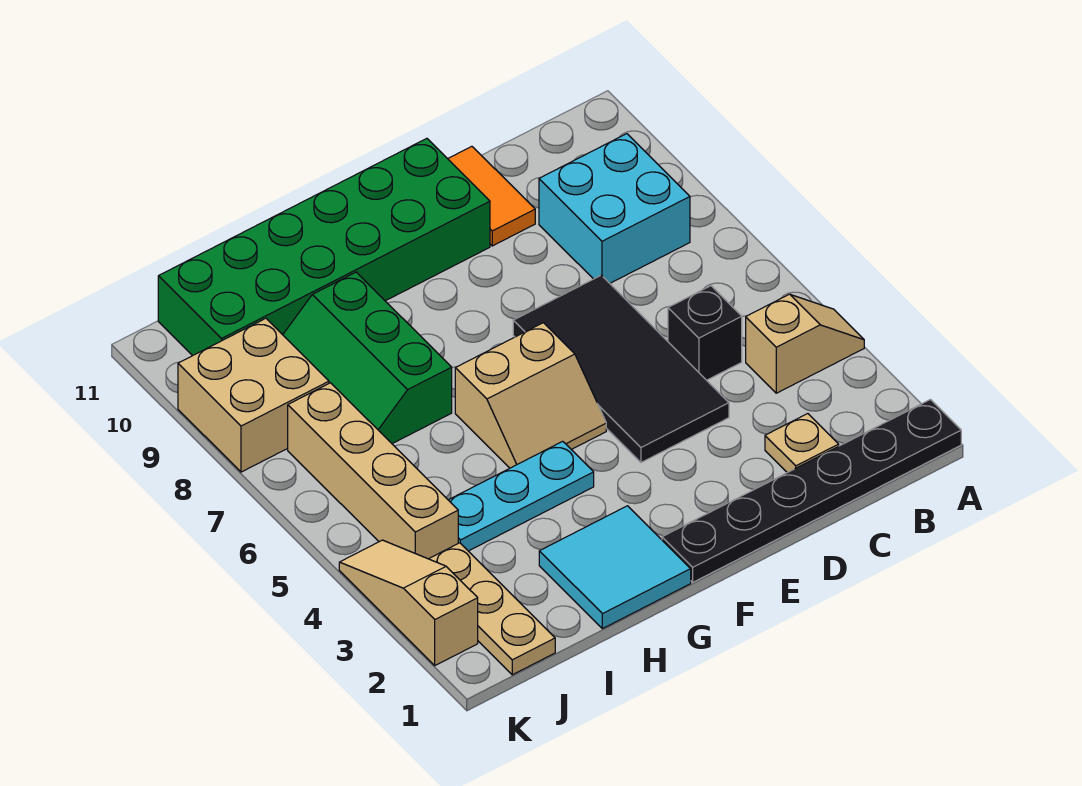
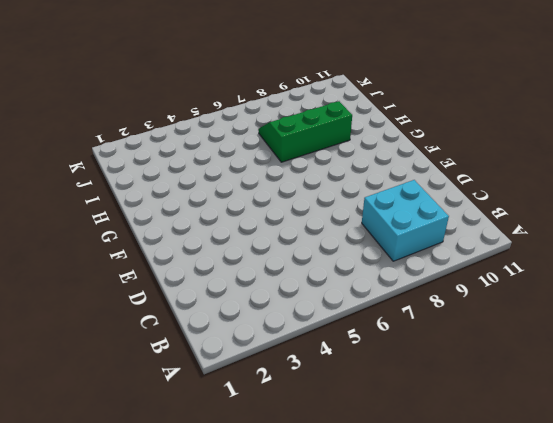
none -> black plate A1:F1 level 1
none -> tan slope A4:B4 level 1 top B
none -> tan plate C2 level 1

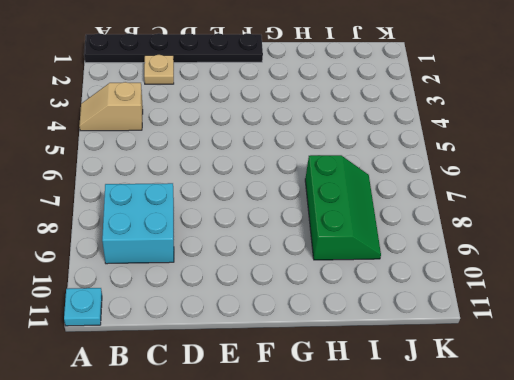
cyan plate A11 level 1 -> none
none -> black brick C5 level 1
none -> black tile D4:E7 level 1
none -> orange tile D10:D11 level 1

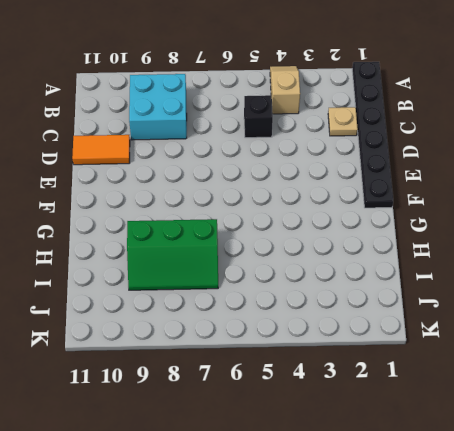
none -> black tile D4:E7 level 1
none -> green brick E10:J11 level 1
none -> tan slope F5:G6 level 1 top 6

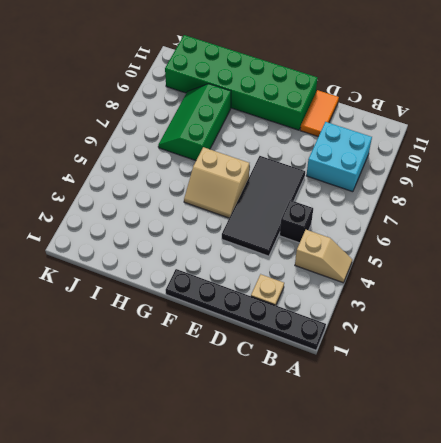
none -> cyan tile G1:H2 level 1
none -> cyan plate G4:I4 level 1
none -> tan plate J1:J3 level 1

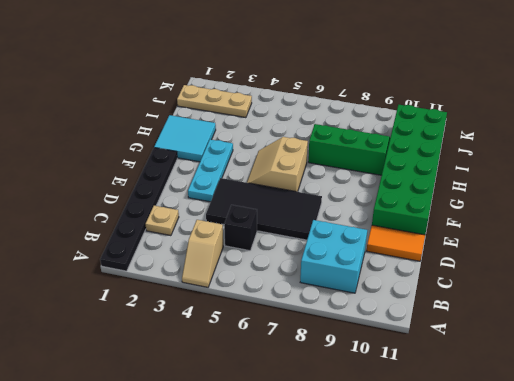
cyan plate E3:G3 level 1 -> cyan plate G4:I4 level 1
none -> tan brick J4:J7 level 1
none -> tan brick J8:K9 level 1
none -> tan slope K2:K4 level 1 top 2

